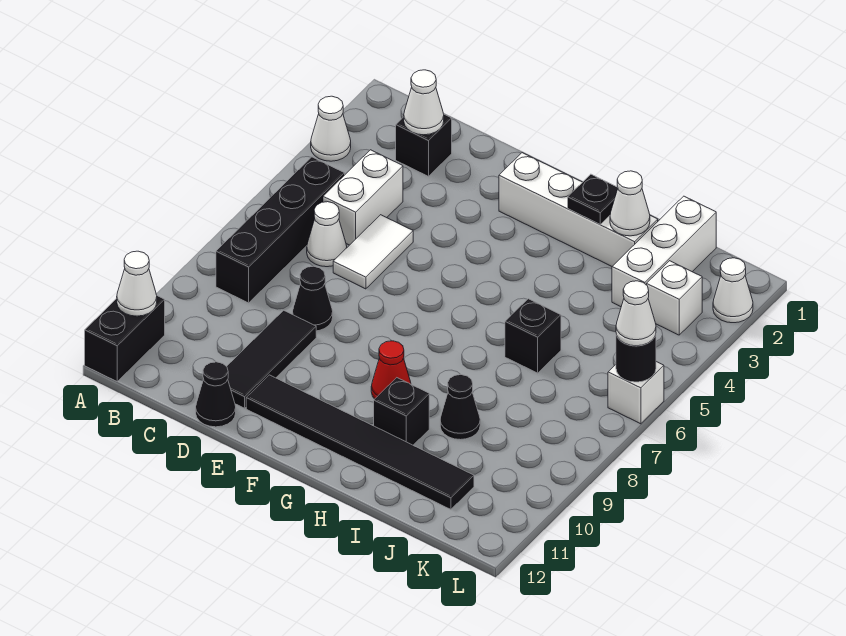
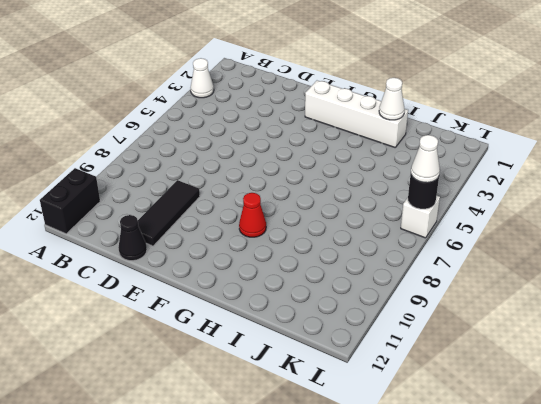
none -> black brick B5:B8 level 1
none -> black brick C2 level 1
none -> white brick C4:C5 level 1

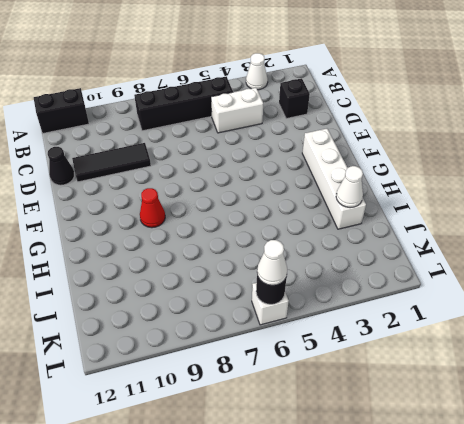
none -> white cone C6 level 1
none -> white tile D5:D6 level 1
none -> black cone D8 level 1

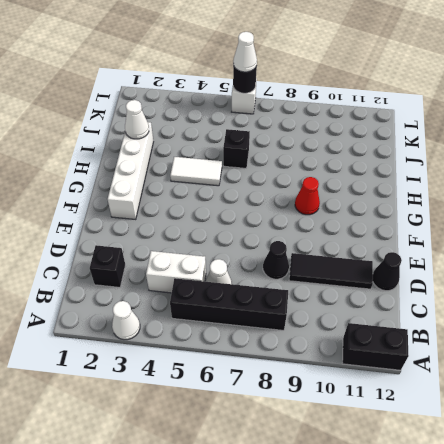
white tile H4:H5 level 1 -> white tile D5:D6 level 1
none -> black tile E11:J11 level 1
none -> black brick H10 level 1
none -> black cone I9 level 1

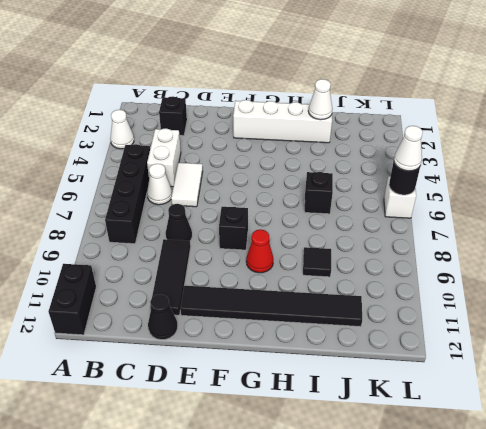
black brick F8 level 1 -> black brick H10 level 1
black tile I9 level 1 -> black cone I9 level 1
none -> white brick J1:J3 level 1
none -> white brick K3 level 1
none -> white cone L2 level 1

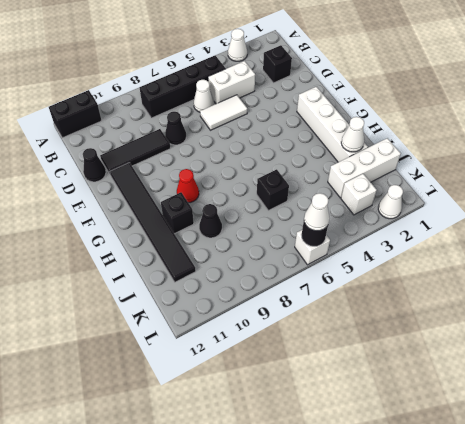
none -> white cone A11 level 2
none -> white cone C2 level 2
none -> black plate H2 level 2

